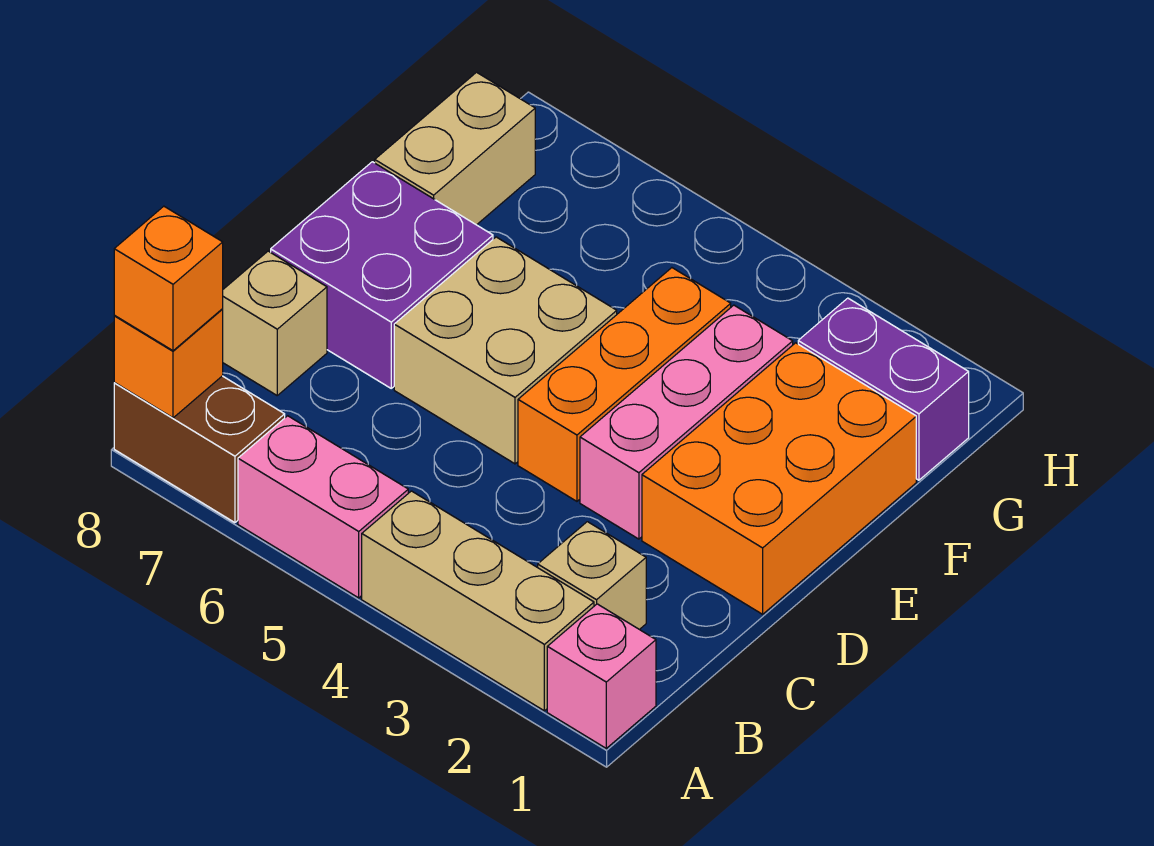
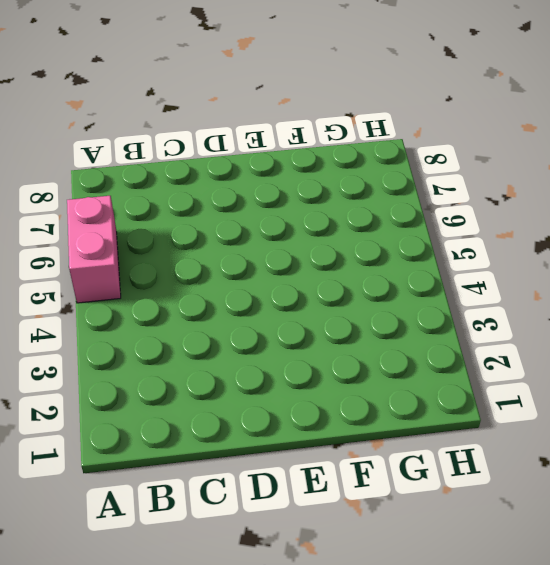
none -> pink brick A1 level 1
none -> tan brick A2:A4 level 1
none -> brown brick A7:A8 level 1

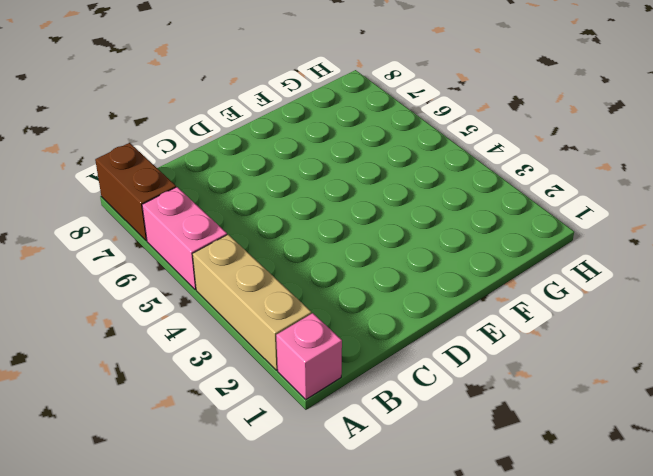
none -> tan brick B2 level 1
none -> tan brick C8 level 1
none -> orange brick D1:F2 level 1

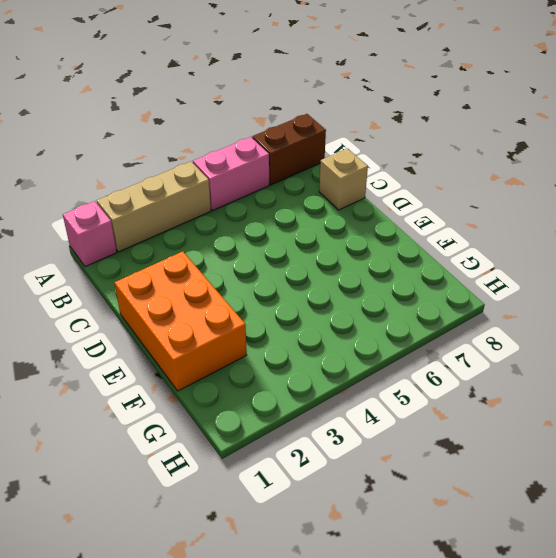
none -> tan brick B2 level 1
none -> pink brick D3:F3 level 1
none -> orange brick D4:F4 level 1

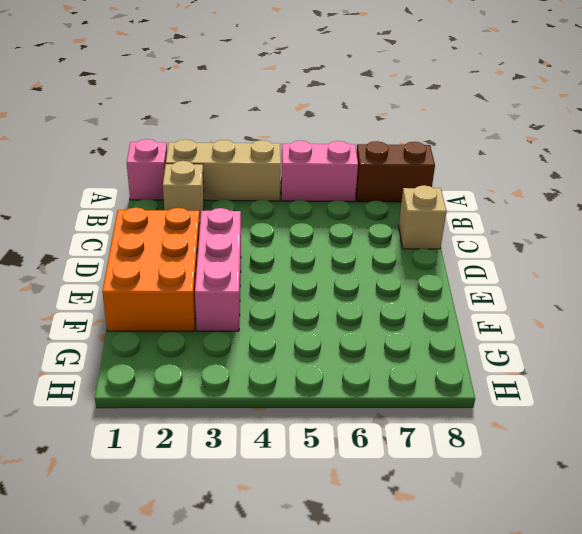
none -> orange brick D4:F4 level 1
none -> tan brick D5:E6 level 1
none -> purple brick D7:E8 level 1

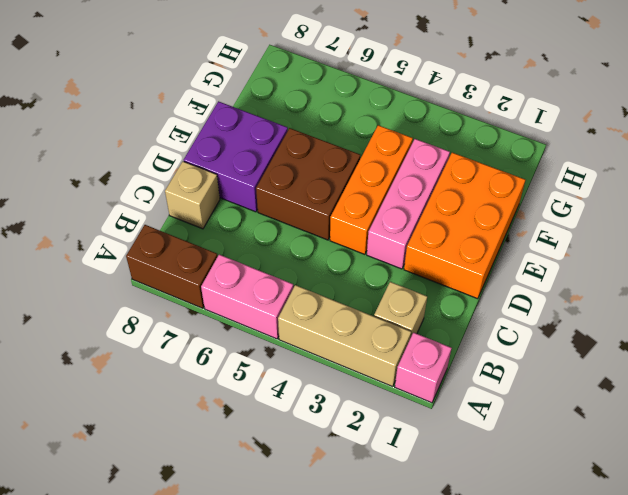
brown brick D5:E6 level 1 -> tan brick D5:E6 level 1
none -> tan brick F8:G8 level 1
none -> purple brick G1:G2 level 1
none -> orange brick A8 level 2

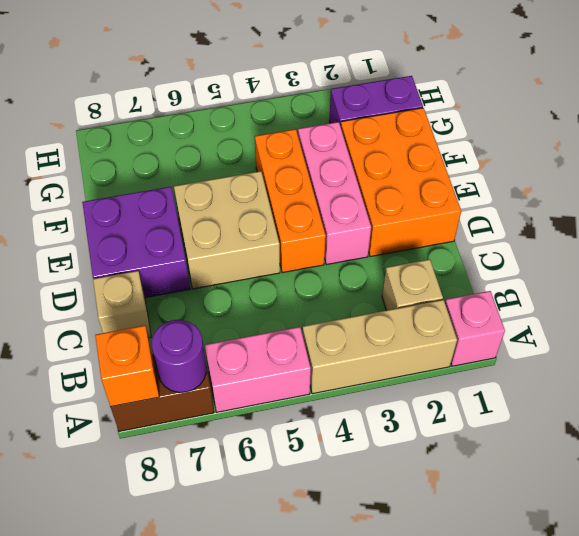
purple round brick A7 level 2 -> none
none -> tan brick F8:G8 level 1
none -> orange brick A8 level 3

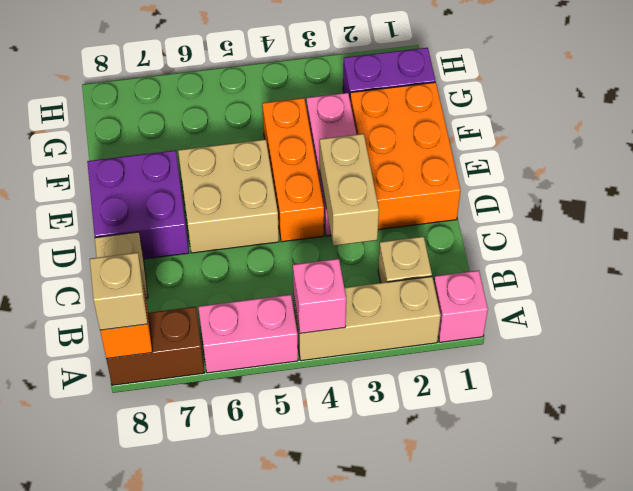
pink brick A4 level 2 -> none
tan brick A8 level 3 -> orange brick A8 level 3
tan brick C3:D3 level 2 -> tan brick F8:G8 level 1

